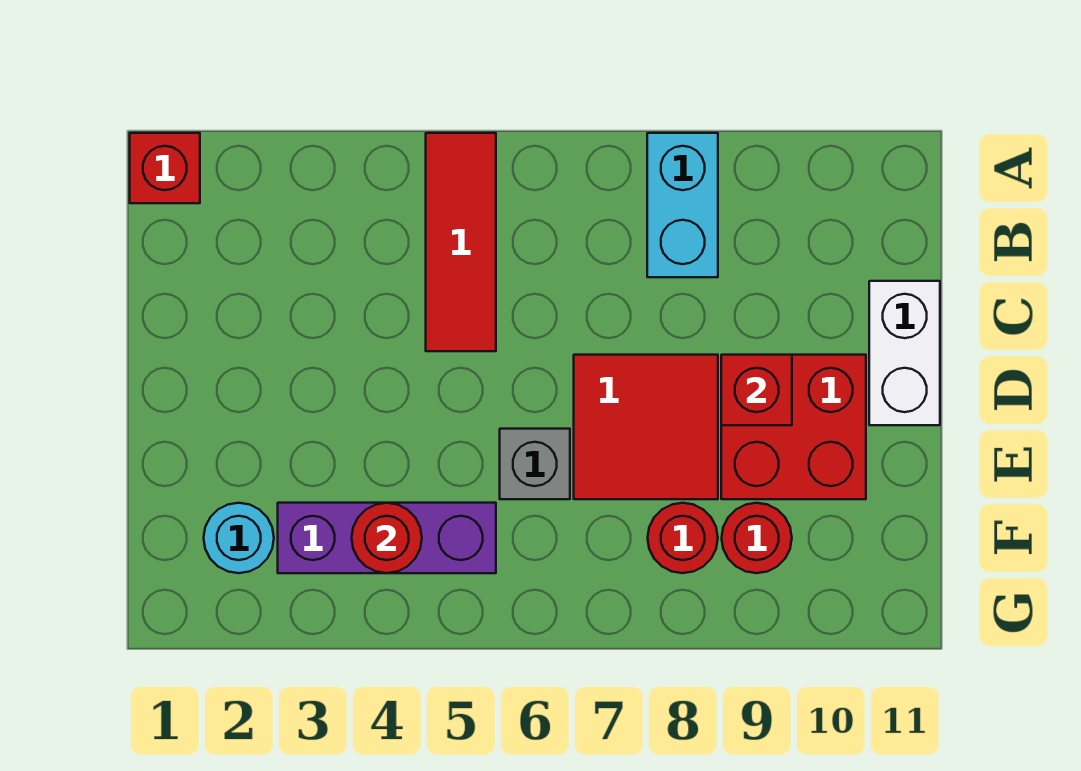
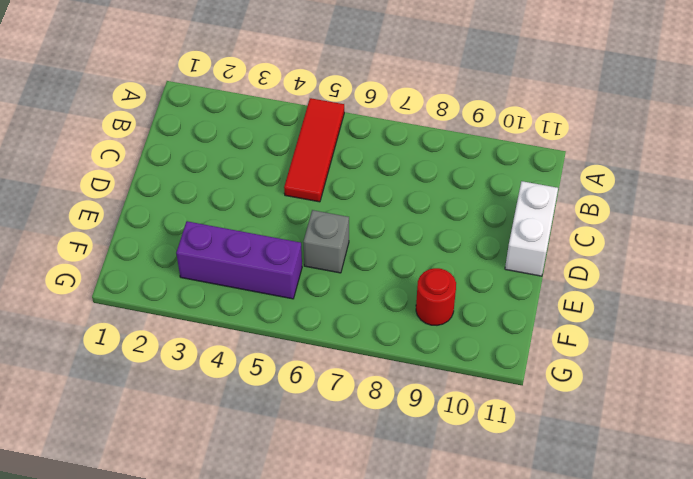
none -> red brick A1 level 1
none -> cyan brick A8:B8 level 1
none -> red tile D7:E8 level 1

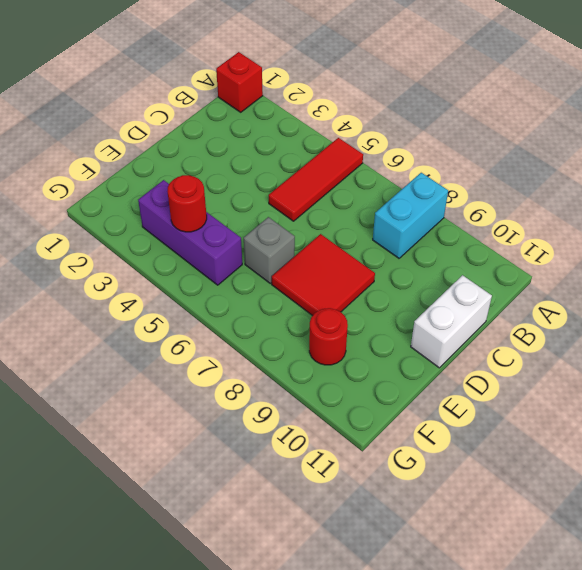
none -> red brick D9:E10 level 1
none -> cyan round brick F2 level 1
none -> red round brick F8 level 1

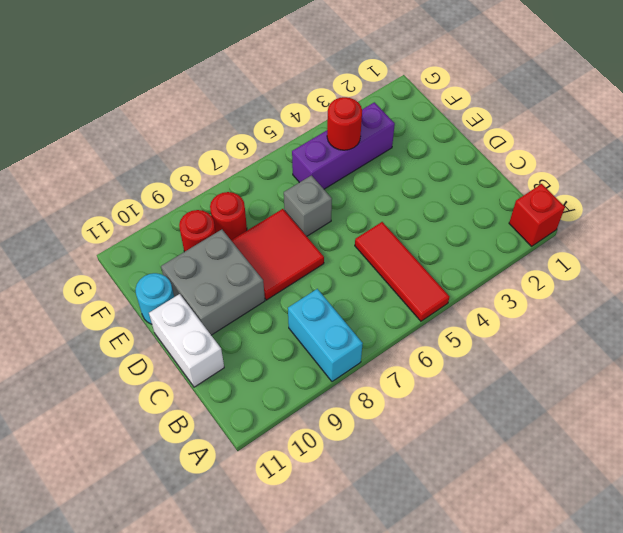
grey brick D9:E10 level 1 -> red brick D9:E10 level 1
cyan round brick E11 level 1 -> cyan round brick F2 level 1
none -> red brick D9 level 2

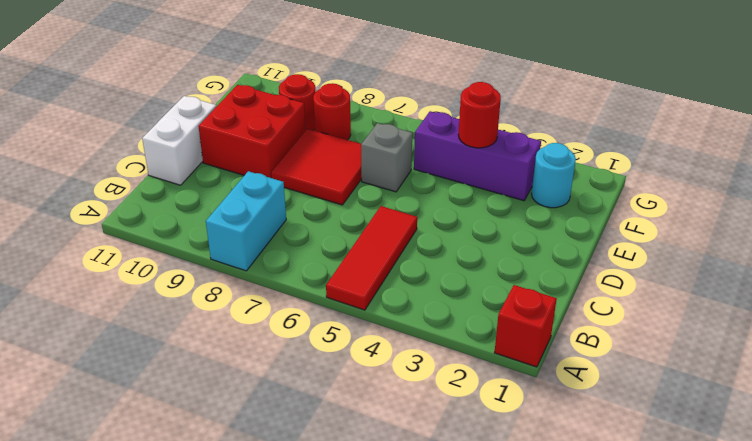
none -> red brick D9 level 2

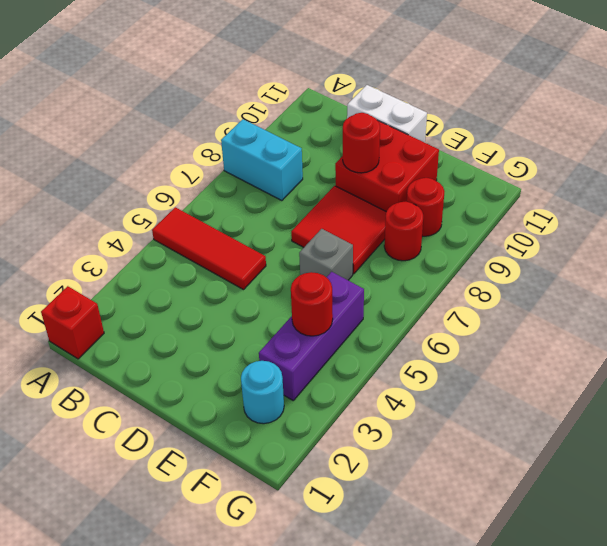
red round brick D9 level 2 -> red brick D9 level 2

